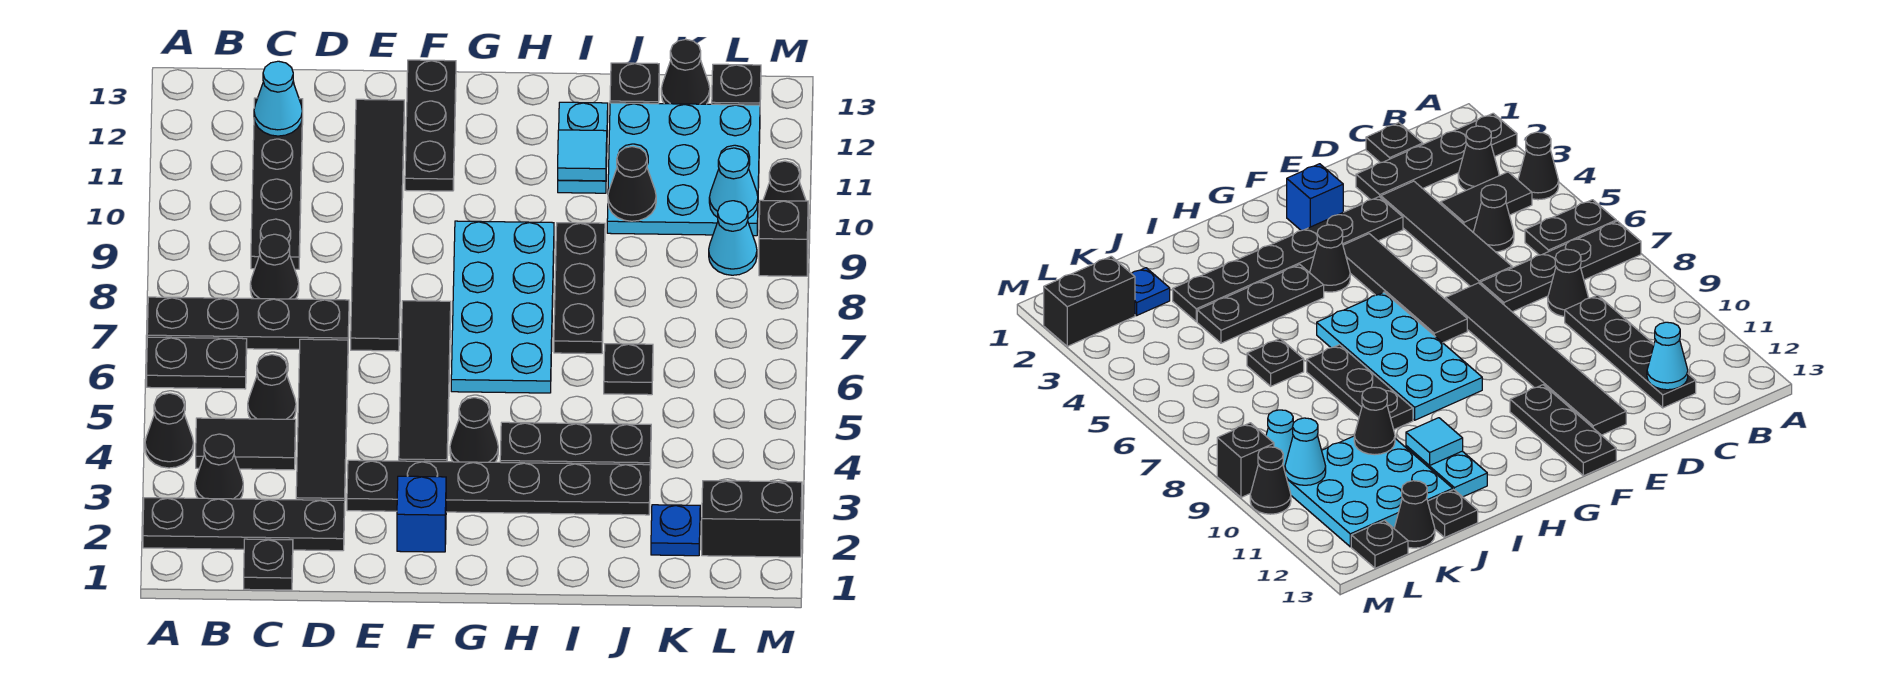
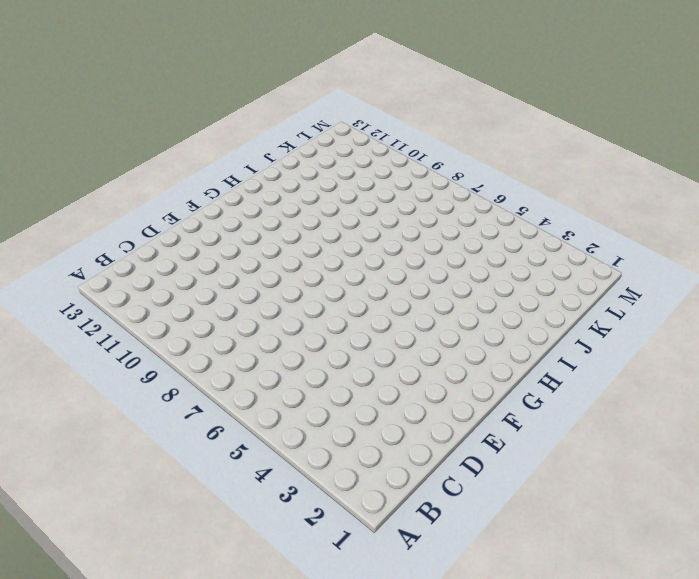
none -> black plate A2:D2 level 1
none -> black cone A4 level 1
none -> black plate A6:B6 level 1
none -> black plate A7:D7 level 1

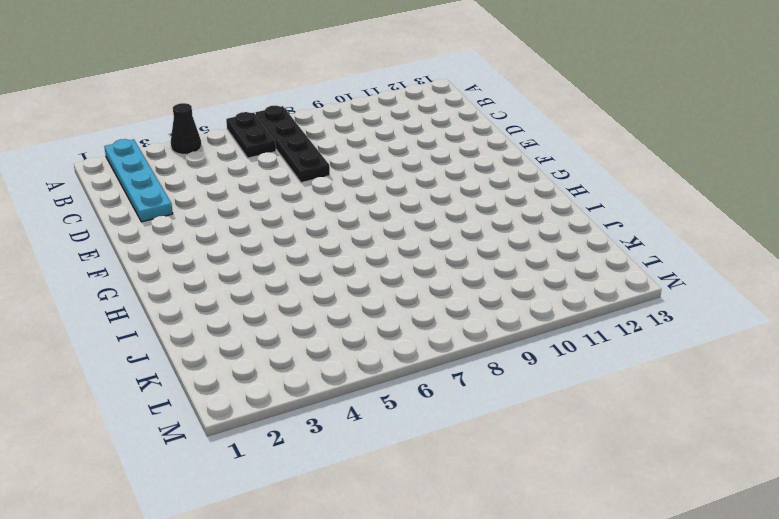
cyan plate A2:D2 level 1 -> black plate A2:D2 level 1
none -> black cone B3 level 1
none -> black tile B4:C4 level 1
none -> black plate C1 level 1
none -> black cone C5 level 1

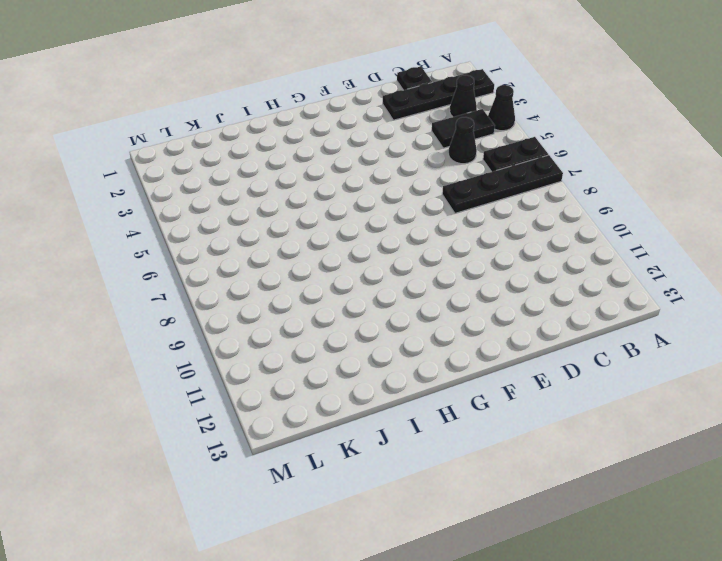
none -> black cone C8 level 1
none -> black plate C9:C12 level 1
none -> black tile D3:D6 level 1
none -> black plate E3:J3 level 1

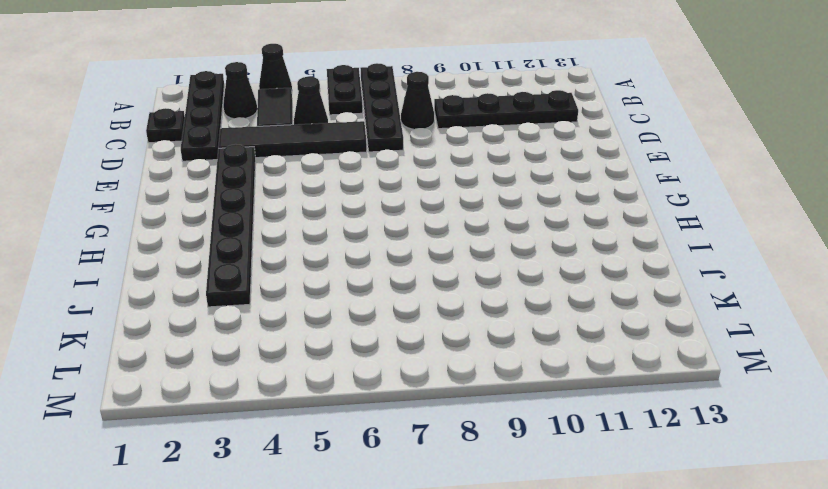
none -> black tile E7:E12 level 1
none -> blue brick F2 level 1
none -> black tile F4:F7 level 1
none -> black plate F11:F13 level 1

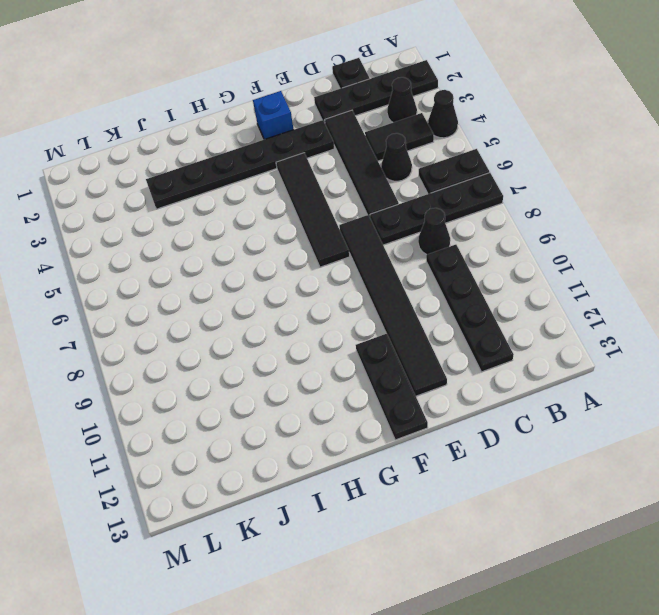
none -> black cone G4 level 1
none -> cyan plate G6:H9 level 1
none -> black plate H4:J4 level 1
none -> black plate I7:I9 level 1

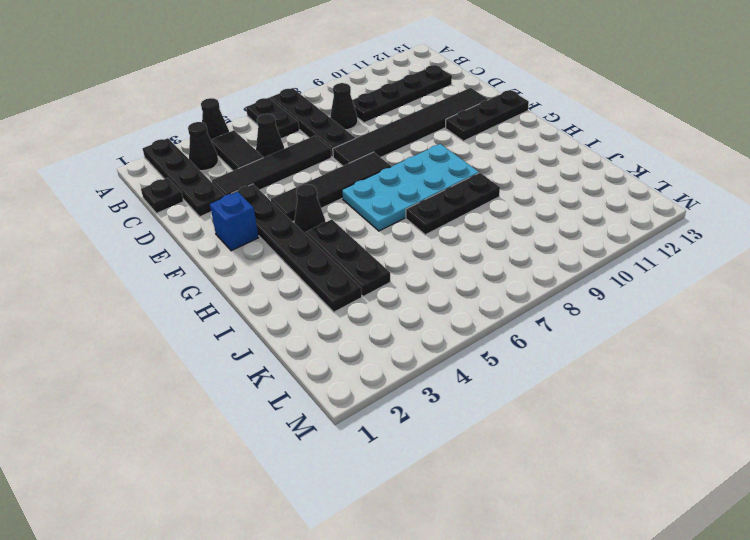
none -> cyan plate I11:I12 level 1
none -> black plate J6 level 1
none -> cyan plate J10:L12 level 1
none -> black plate J13 level 1

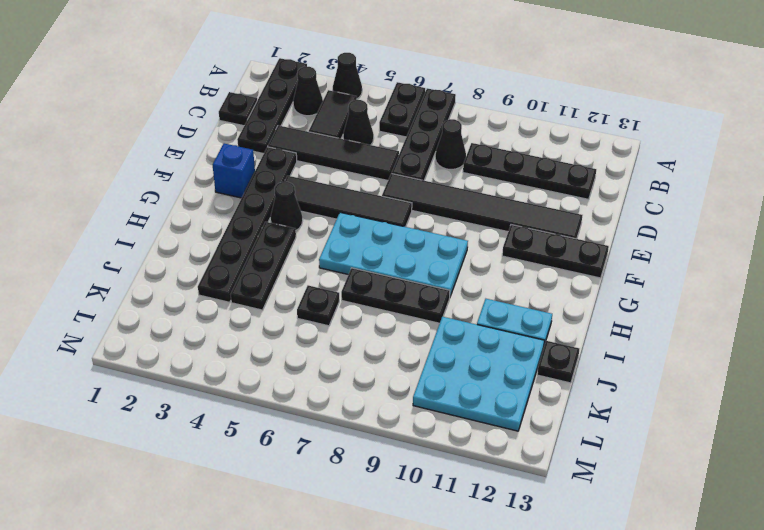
none -> blue plate K2 level 1
none -> black cone K13 level 1
none -> black brick L2:M2 level 1
none -> cyan cone L9 level 1

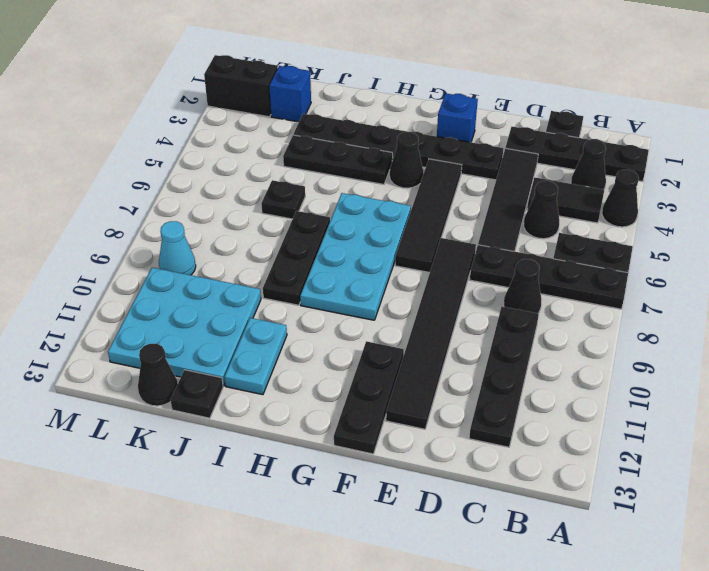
blue brick K2 level 1 -> blue plate K2 level 1
none -> black plate L13 level 1
none -> black brick M9 level 1
none -> black cone M10 level 1
none -> cyan cone C12 level 2

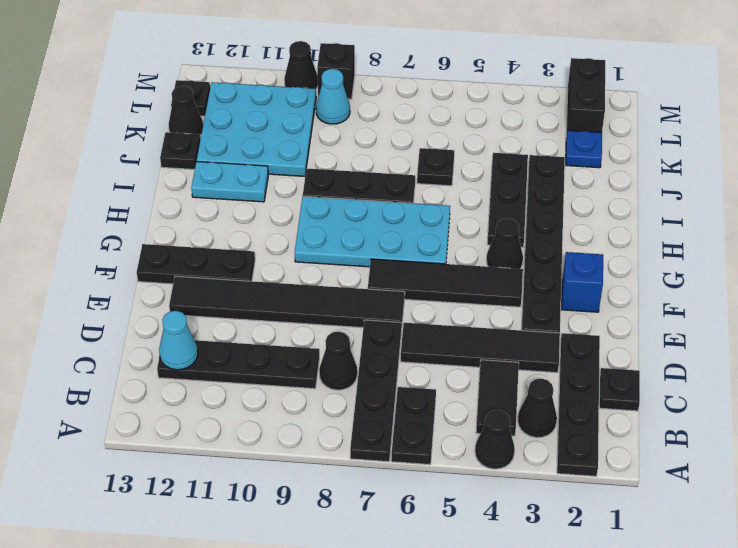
none -> black cone C5 level 1
none -> cyan tile I11 level 2
none -> black cone J10 level 2
none -> cyan cone L10 level 2

